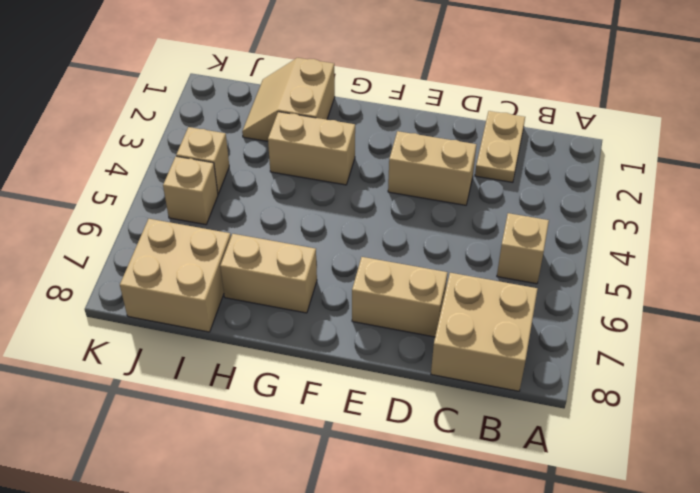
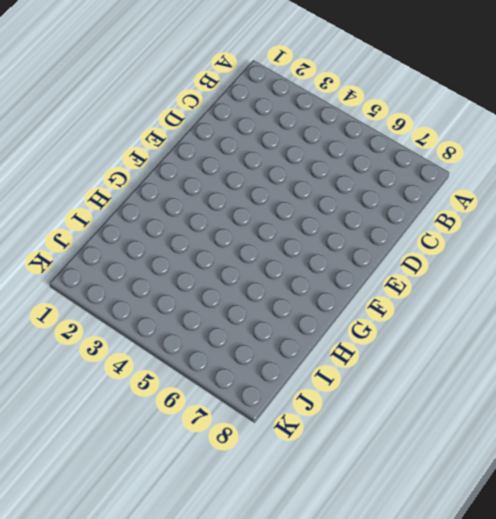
none -> tan brick B5 level 1
none -> tan brick B7:C8 level 1

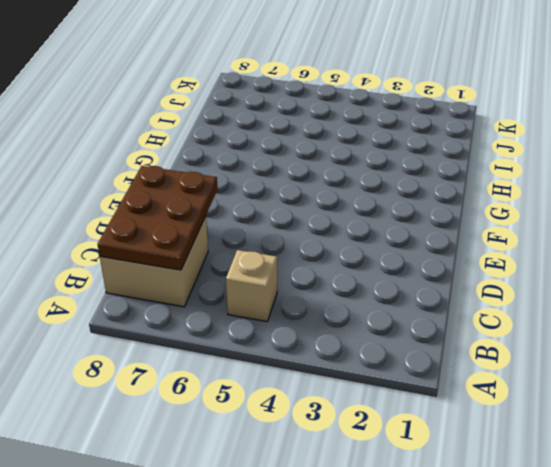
brown plate B7:D8 level 2 -> none
none -> tan plate C1:C2 level 1
none -> tan brick D3:E3 level 1

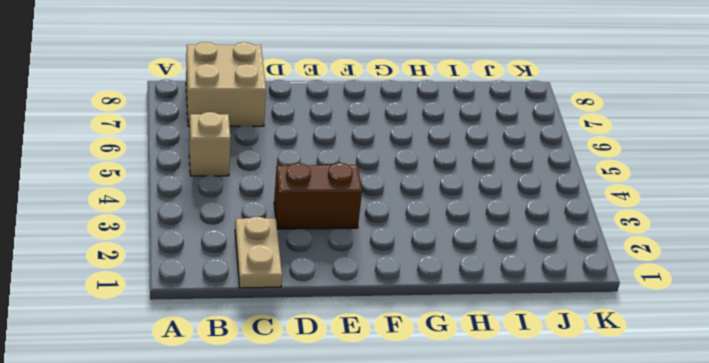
brown brick D3:E3 level 1 -> tan brick D3:E3 level 1
none -> tan brick D7:E7 level 1
none -> tan brick G3:H3 level 1

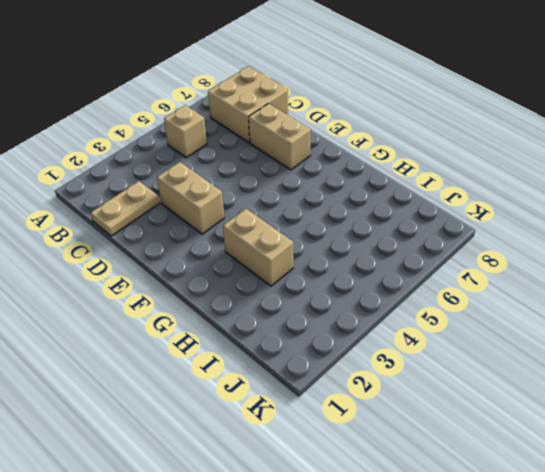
none -> tan brick G7:H7 level 1
none -> tan slope H1:I2 level 1 top H

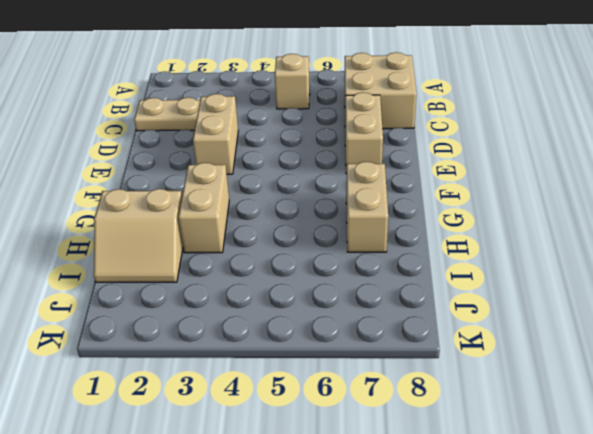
none -> tan brick I7:J8 level 1
none -> tan brick J4 level 1

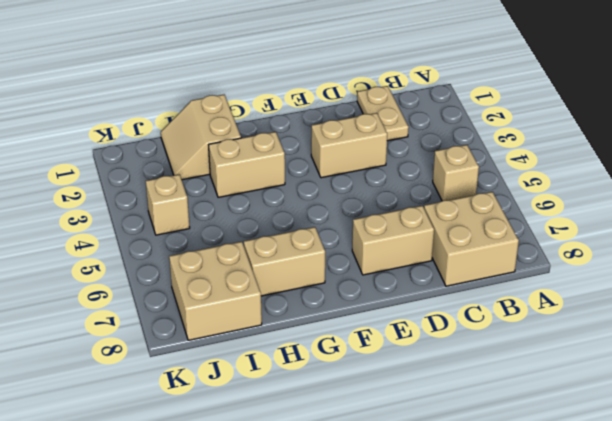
none -> tan brick J5 level 1

